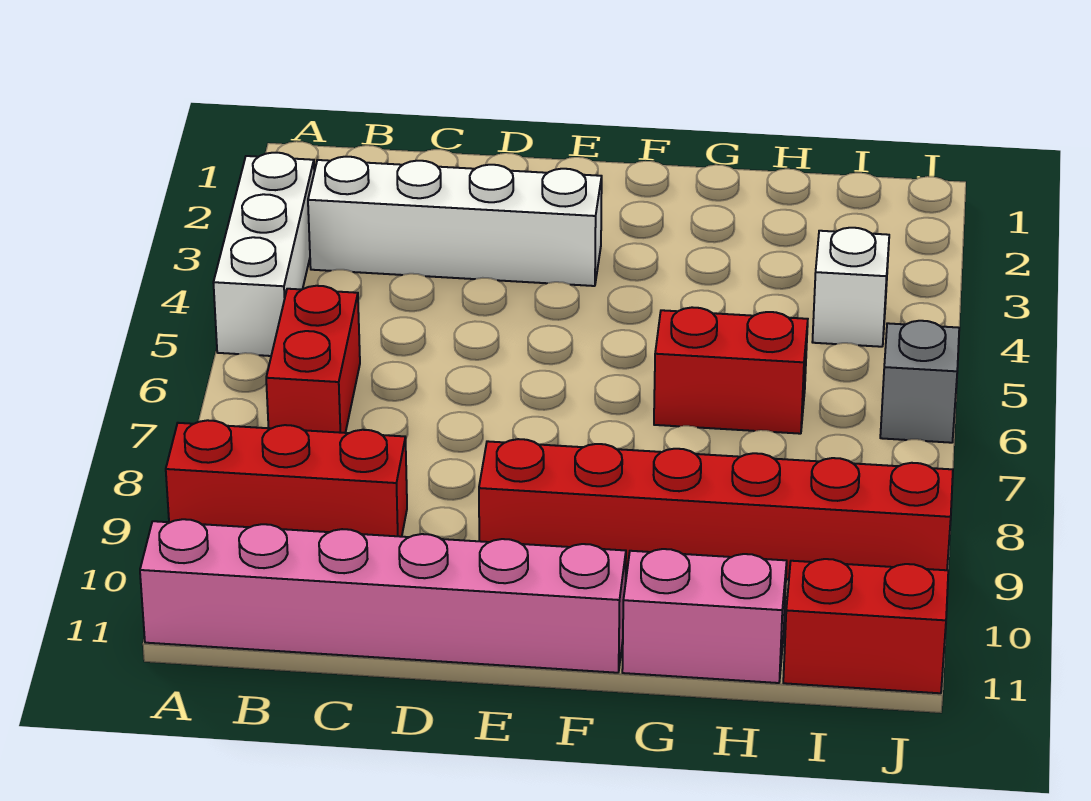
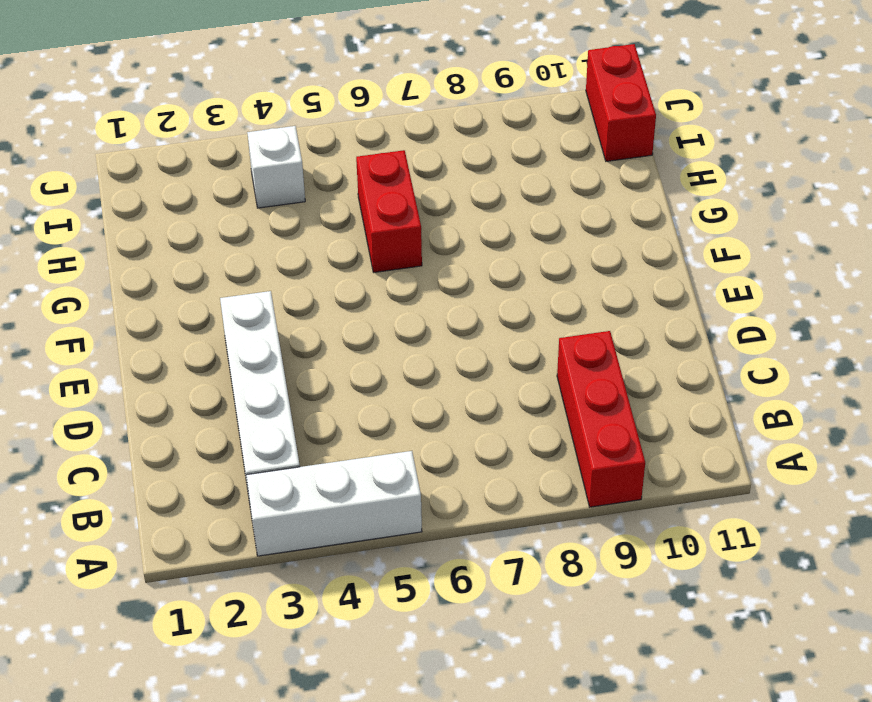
none -> pink brick A11:F11 level 1
none -> red brick B6:B7 level 1

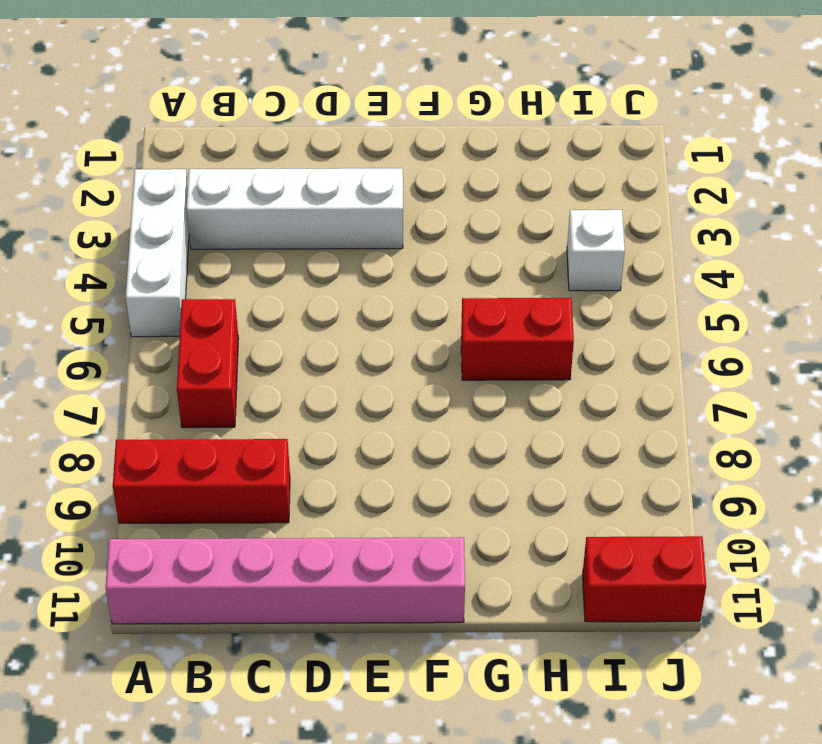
none -> red brick E9:J9 level 1
none -> pink brick G11:H11 level 1

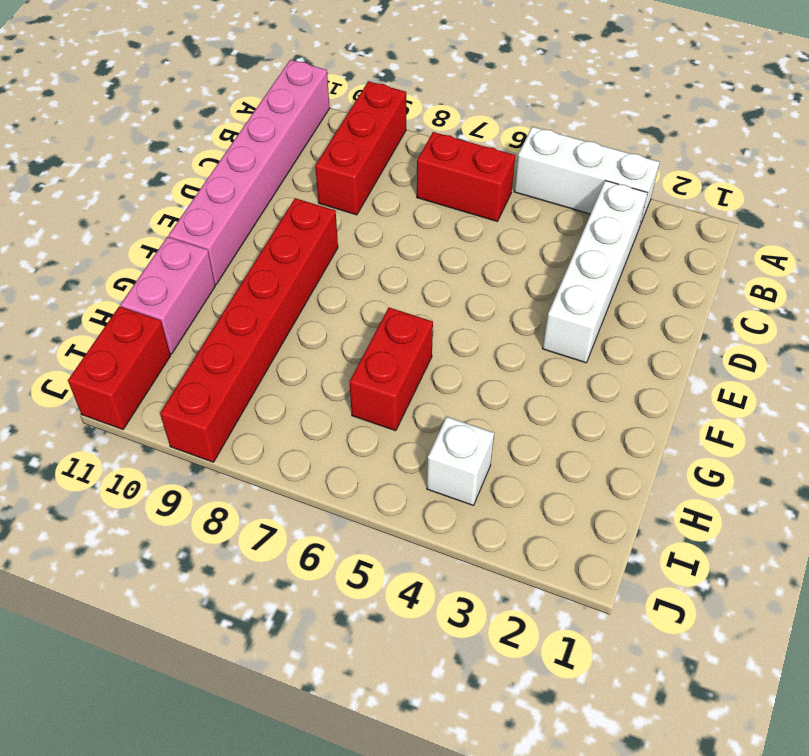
none -> grey brick J6 level 1

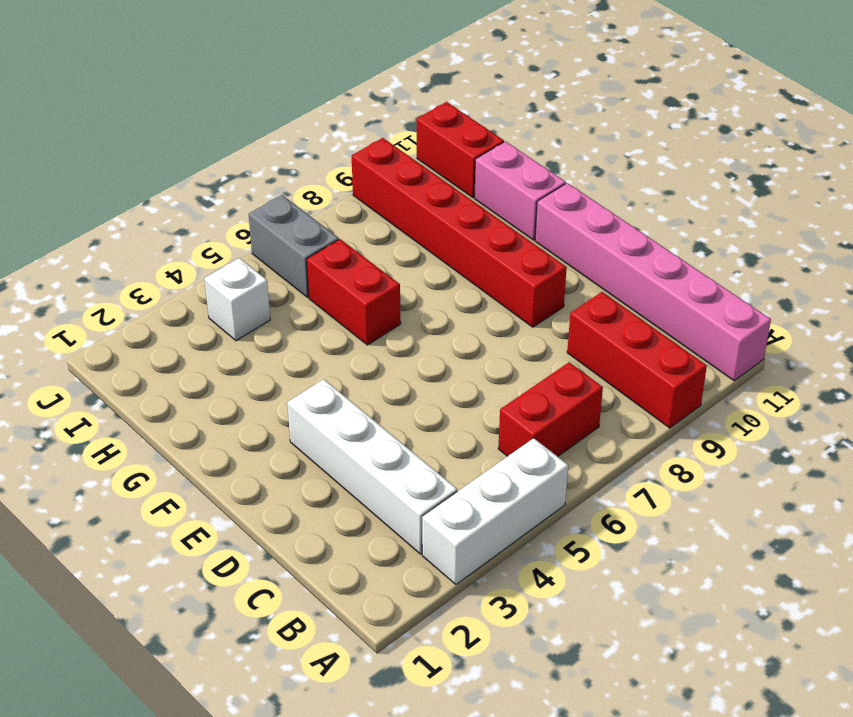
grey brick I6:J6 level 1 -> grey brick J6 level 1

